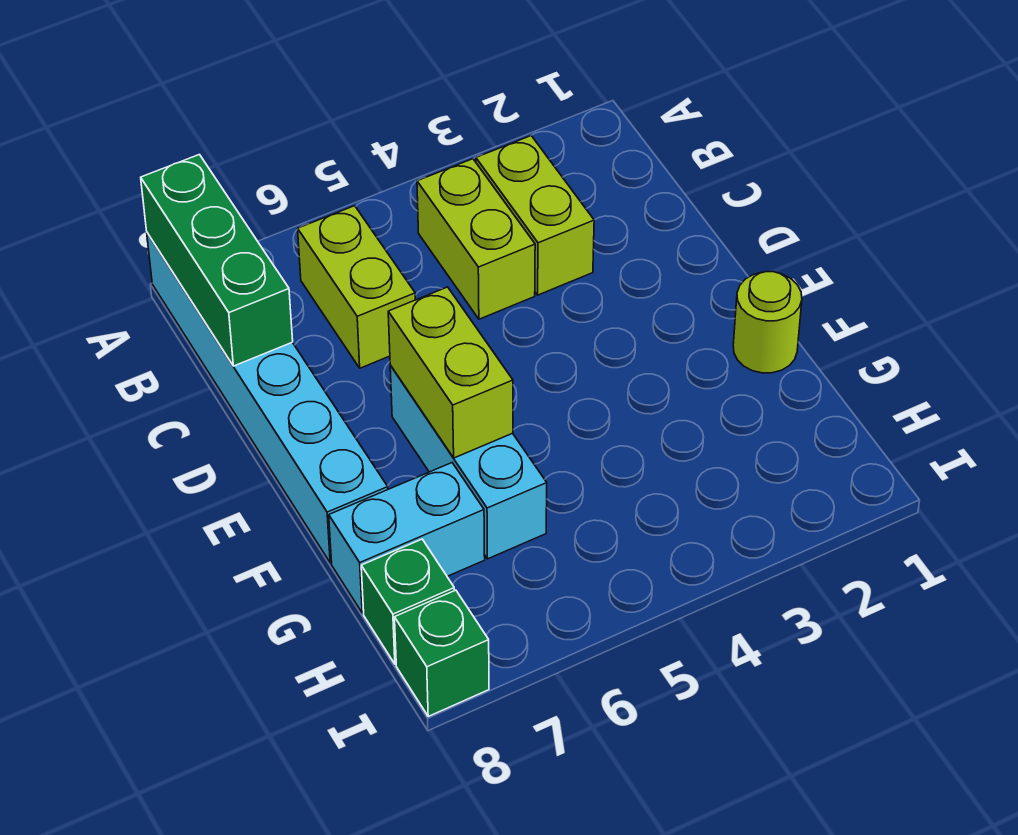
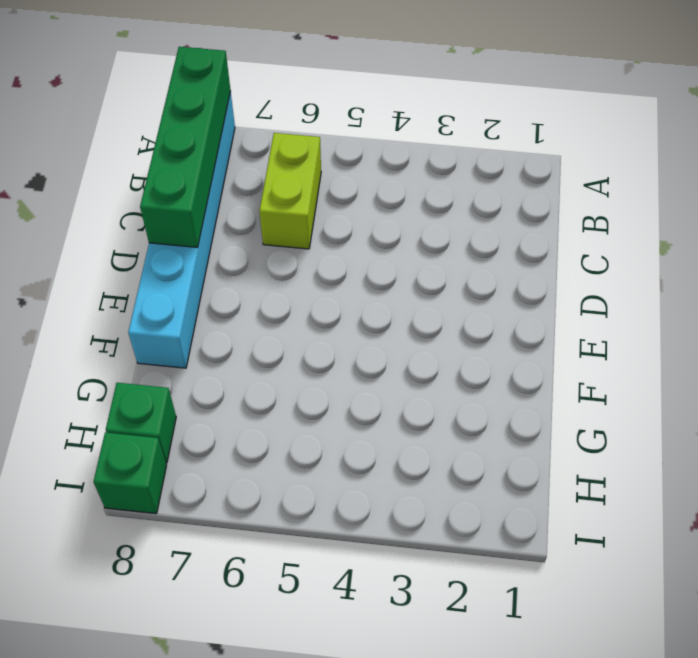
green brick A8:D8 level 2 -> green brick A8:C8 level 2
none -> lime brick B3:C3 level 1
none -> lime brick B4:C4 level 1

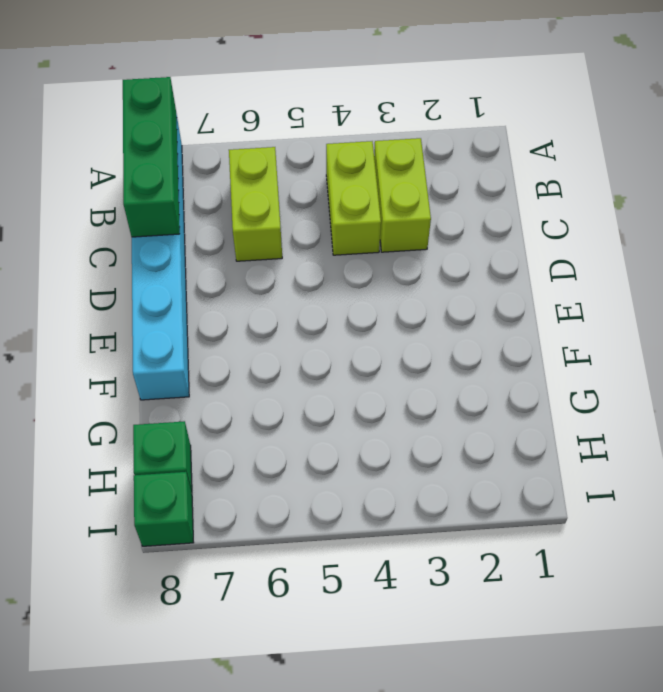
none -> cyan brick E6:G6 level 1
none -> lime round brick F1 level 1

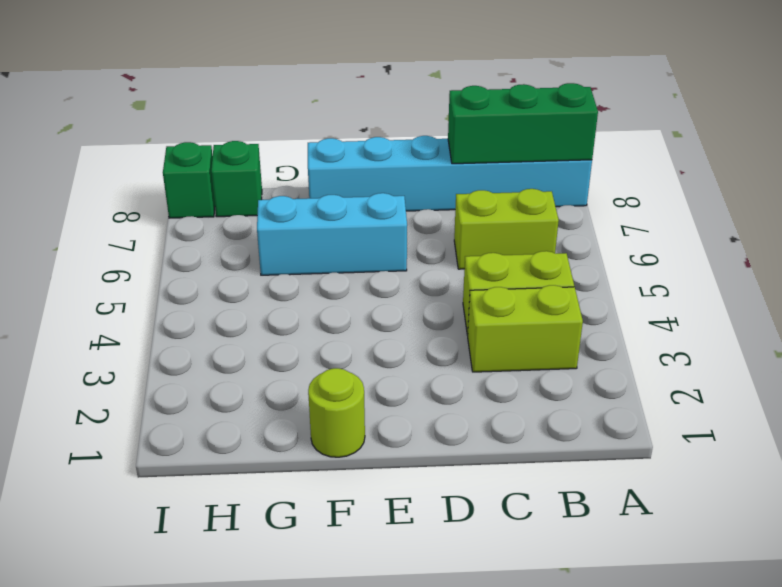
none -> cyan brick G7:G8 level 1
none -> lime brick E6:F6 level 2

